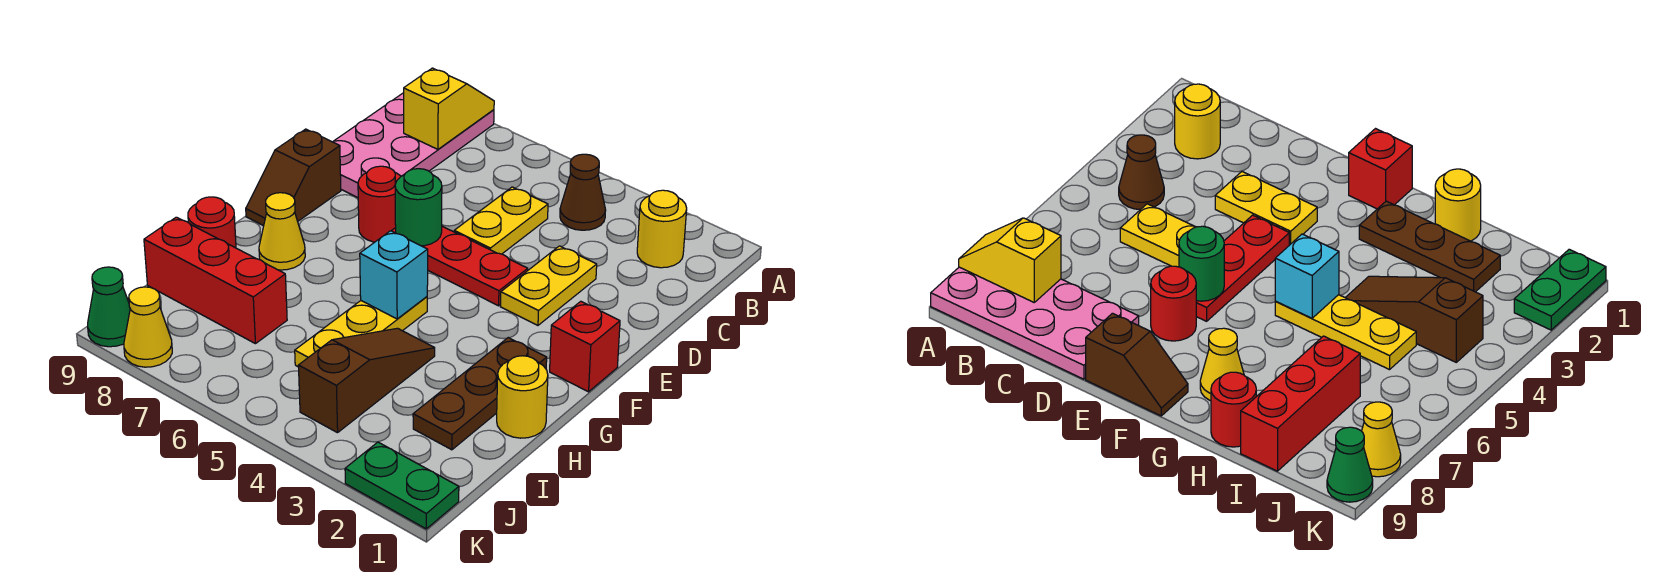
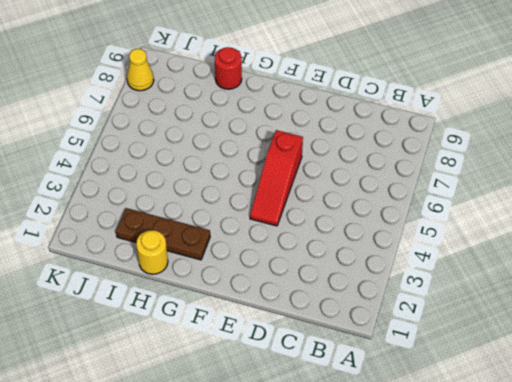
red slope E4:E6 level 1 top 6 -> red plate E4:E6 level 1
none -> pink plate A8:D9 level 1
none -> yellow round brick B2 level 1
none -> brown cone B4 level 1

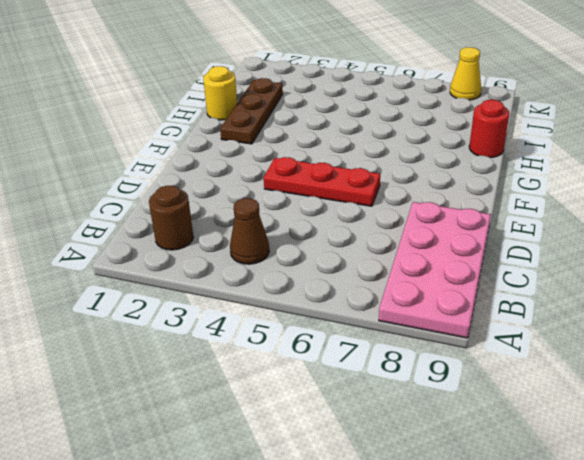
brown round brick B2 level 1 -> yellow round brick B2 level 1
none -> yellow plate C5:D5 level 1
none -> yellow plate D3:E3 level 1
none -> red round brick E7 level 1

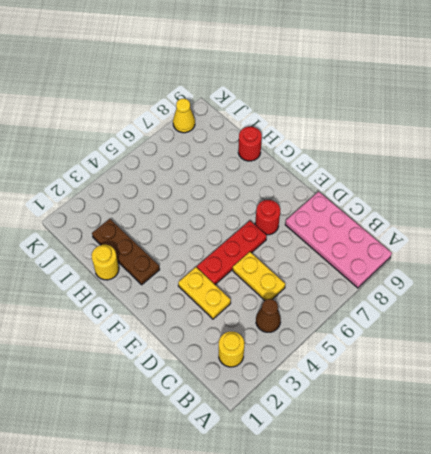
none -> brown slope E9:F9 level 1 top E
none -> red brick F1 level 1
none -> yellow plate G5:I5 level 1

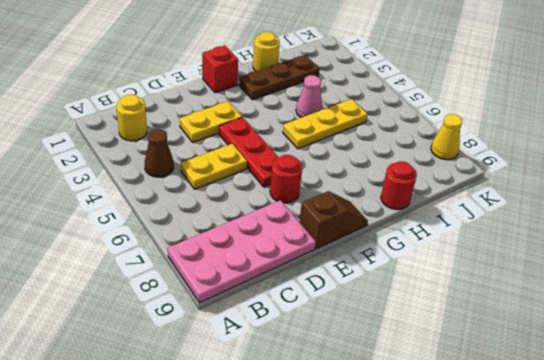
pink cone H4 level 1 -> brown slope H4:J4 level 1 top J
none -> yellow cone G8 level 1
none -> red brick I7:I9 level 1
none -> green plate K1:K2 level 1

